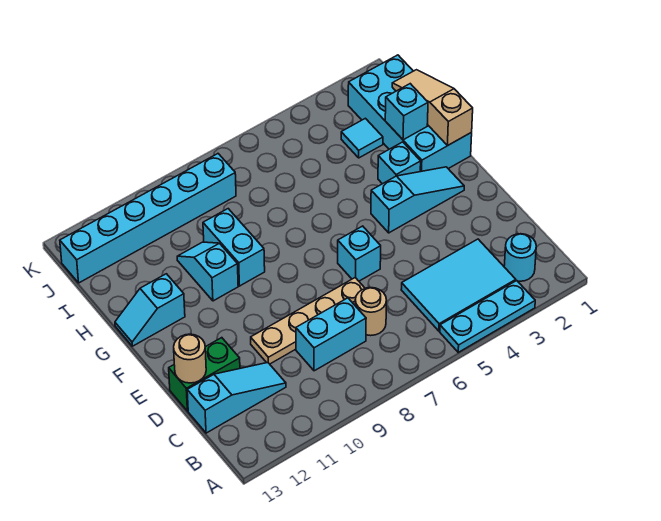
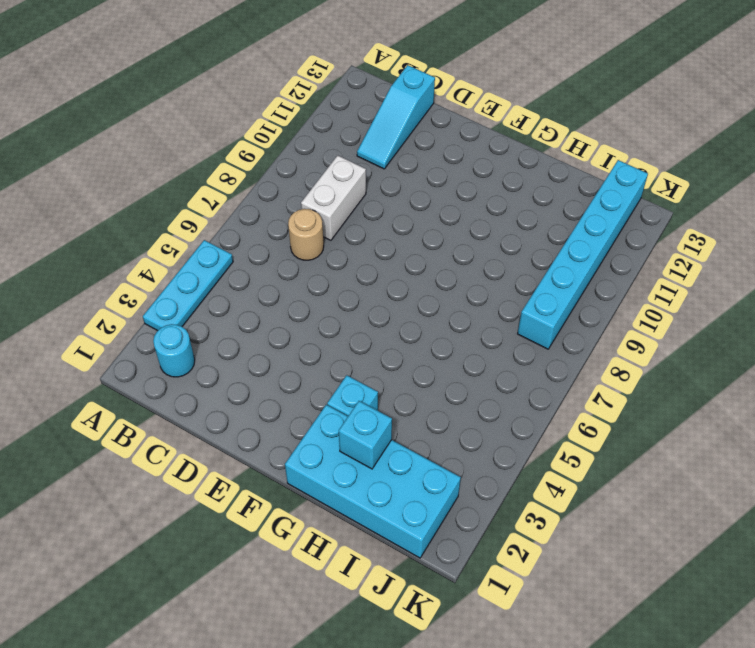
white brick C8:C9 level 1 -> cyan brick C8:C9 level 1
none -> cyan tile B3:C5 level 1
none -> tan plate D7:D10 level 1
none -> green brick D12:D13 level 1

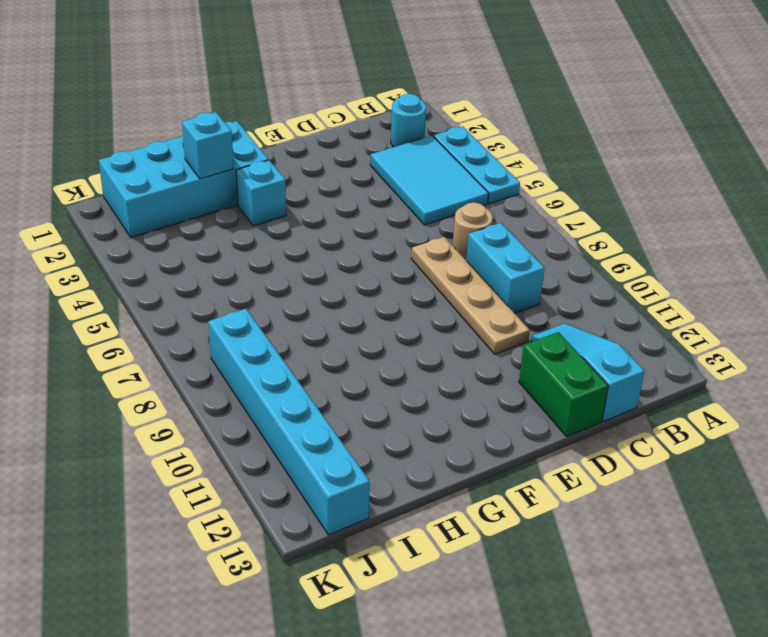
none -> cyan brick E6 level 1
none -> cyan slope F2:F4 level 1 top 4
none -> cyan brick G9:H9 level 1

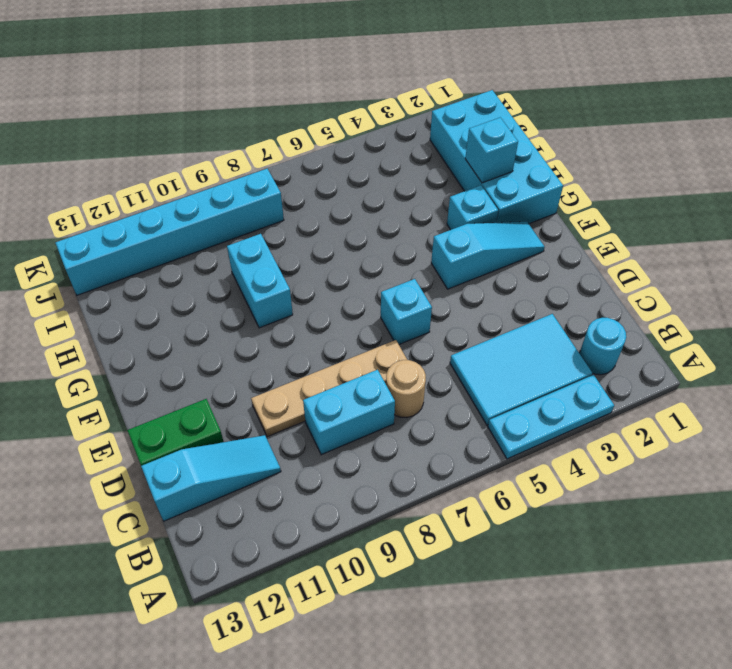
none -> cyan slope G10:H10 level 1 top G
none -> cyan slope G12:G13 level 1 top 12
none -> cyan tile I3 level 1

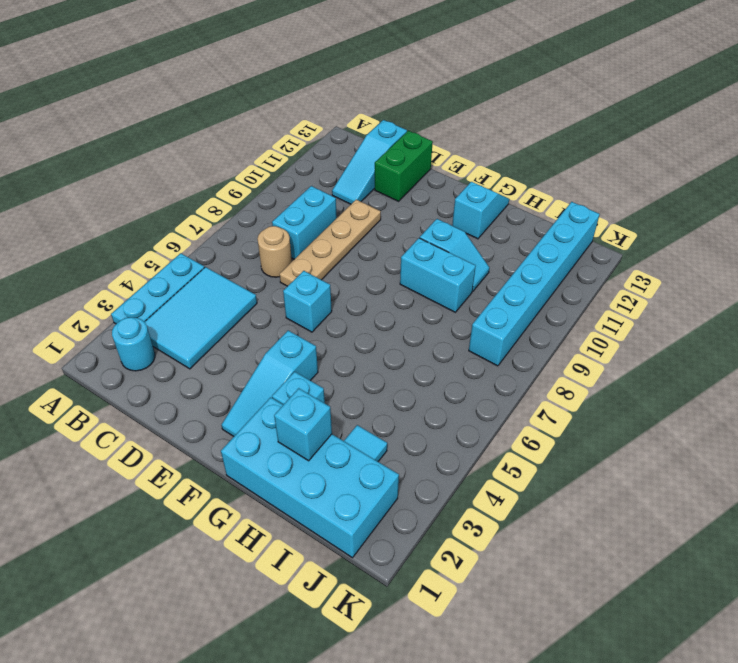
none -> tan round brick D13 level 2
none -> tan slope G1:I1 level 2 top G

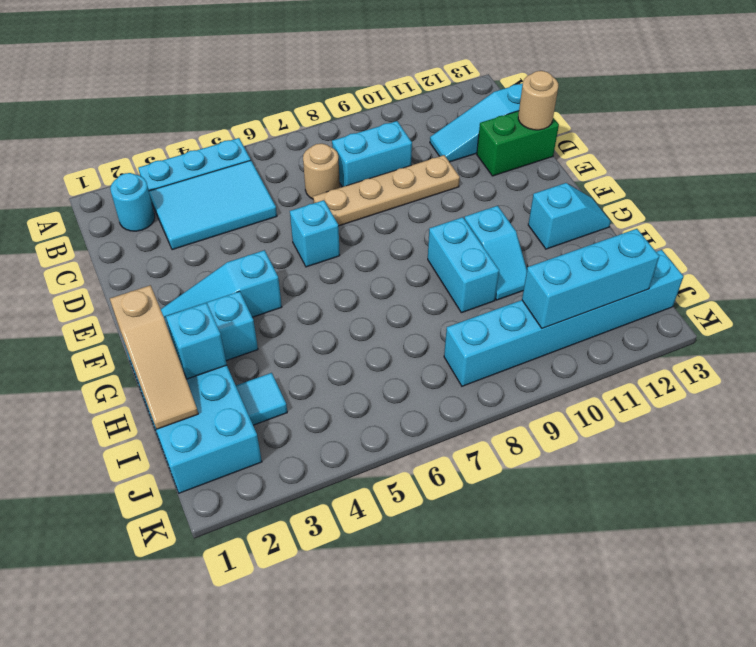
cyan brick J10:J12 level 2 -> none

